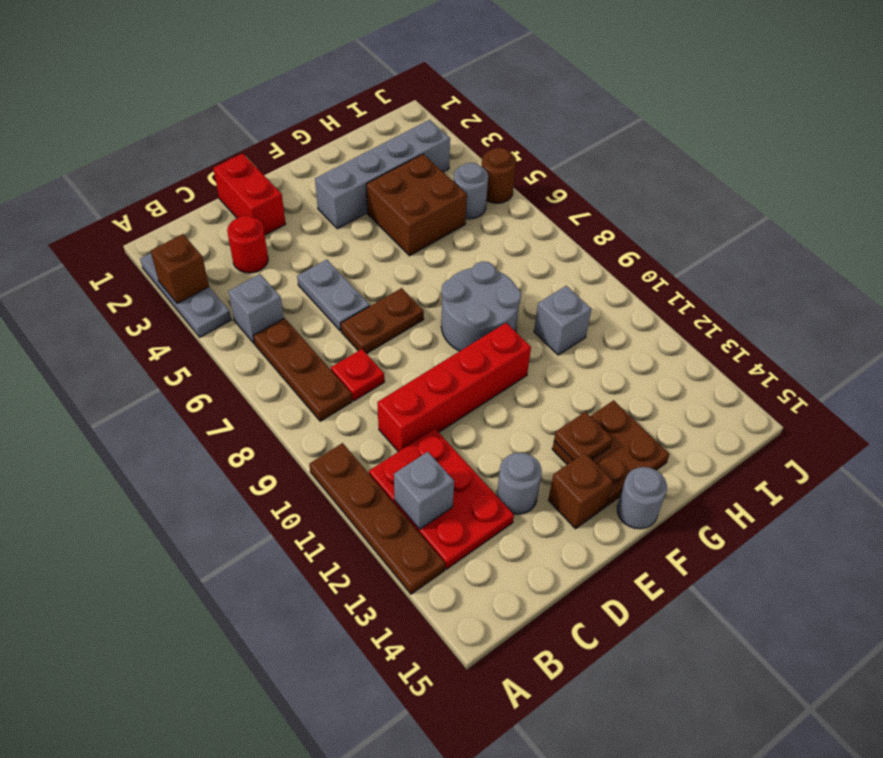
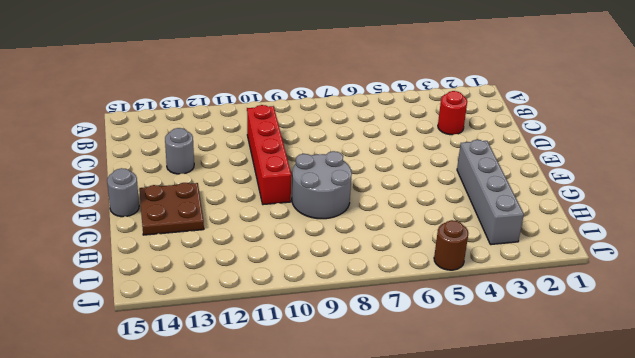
none -> grey plate A2:A4 level 1
none -> brown plate A10:A13 level 1
none -> grey brick B5 level 1

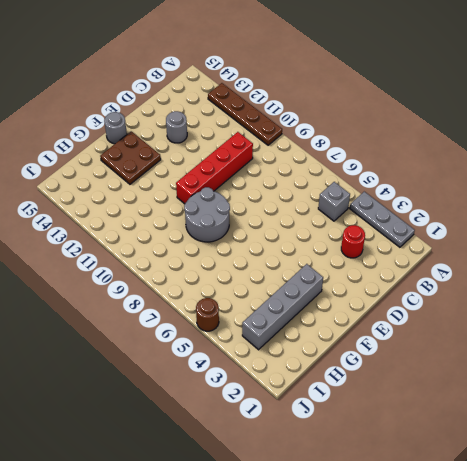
none -> brown plate B6:B8 level 1
none -> red plate B11:C13 level 1
none -> red plate C8 level 1

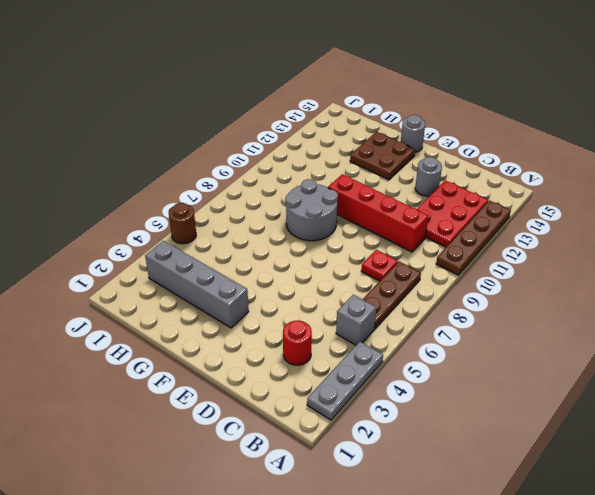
none -> red brick D1:D2 level 1
none -> grey plate D5:D6 level 1
none -> brown plate D7:E7 level 1

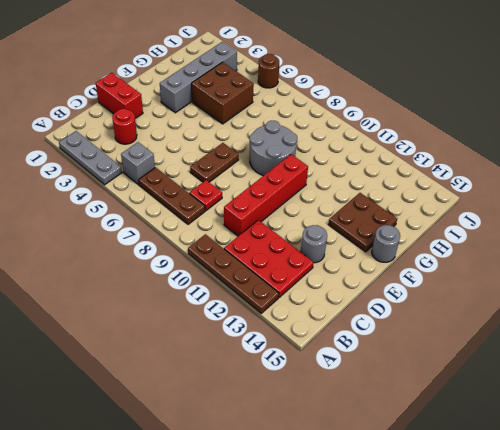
none -> grey plate D5:D6 level 1
none -> brown brick E14 level 1
none -> grey brick H10 level 1

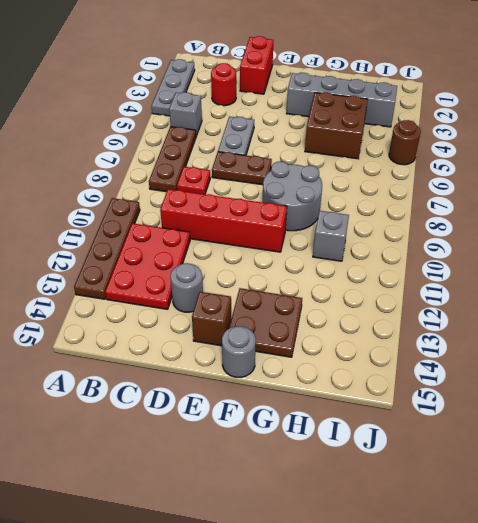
none -> grey round brick I5 level 1
none -> brown brick A3 level 2
none -> grey brick B12 level 2

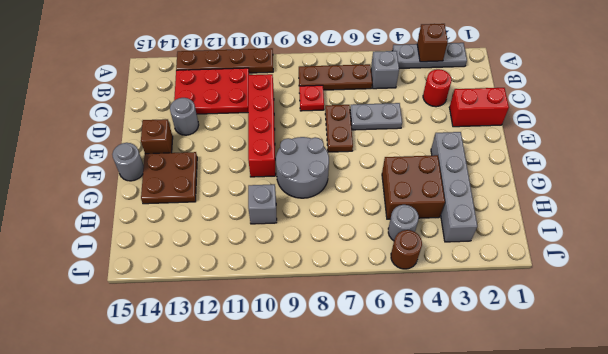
none -> grey brick B12 level 2
none -> brown plate F13 level 2

